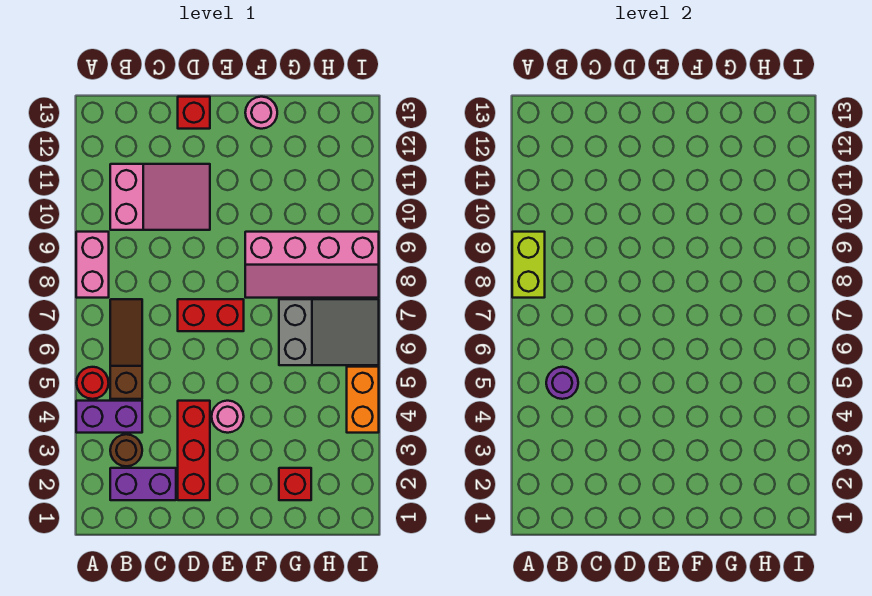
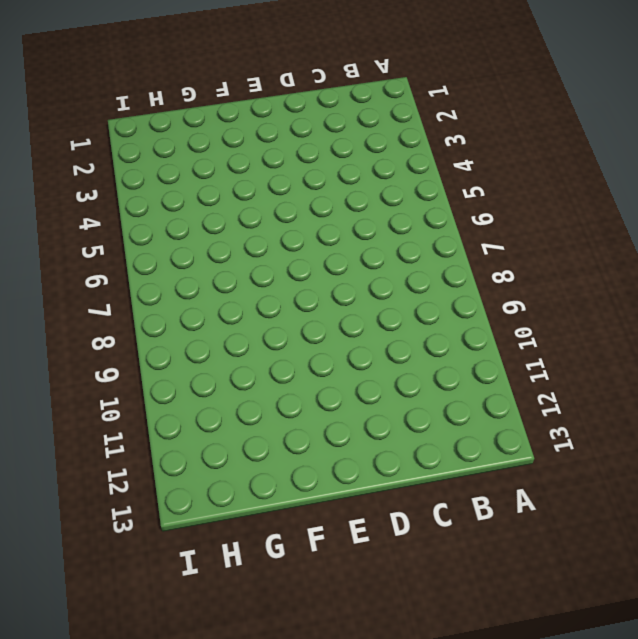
none -> purple brick A4:B4 level 1
none -> red round brick A5 level 1
none -> pink brick A8:A9 level 1

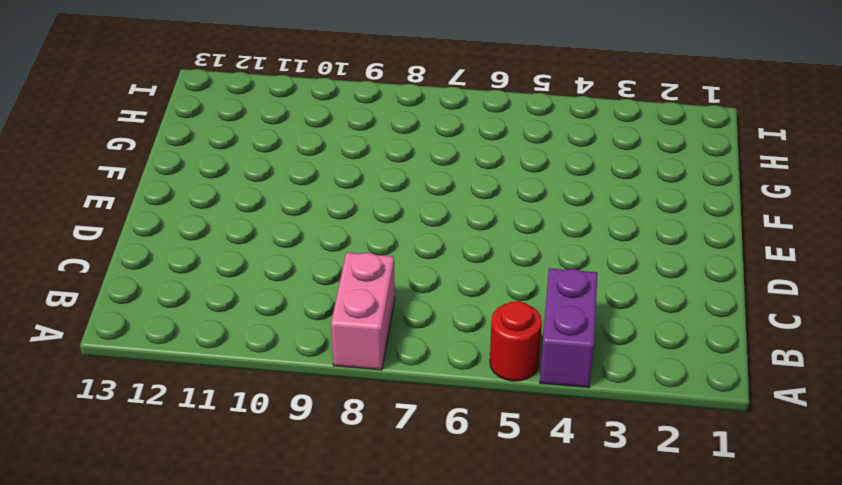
pink brick A8:B8 level 1 -> pink brick A8:A9 level 1
none -> purple brick B2:C2 level 1
none -> brown round brick B3 level 1
none -> brown slope B5:B7 level 1 top 5

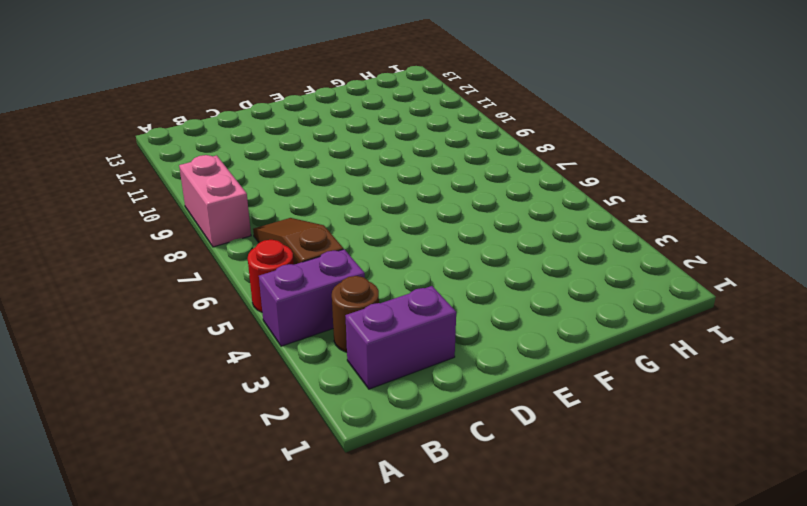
none -> pink slope B10:D11 level 1 top B
none -> red brick D2:D4 level 1
none -> red brick D7:E7 level 1

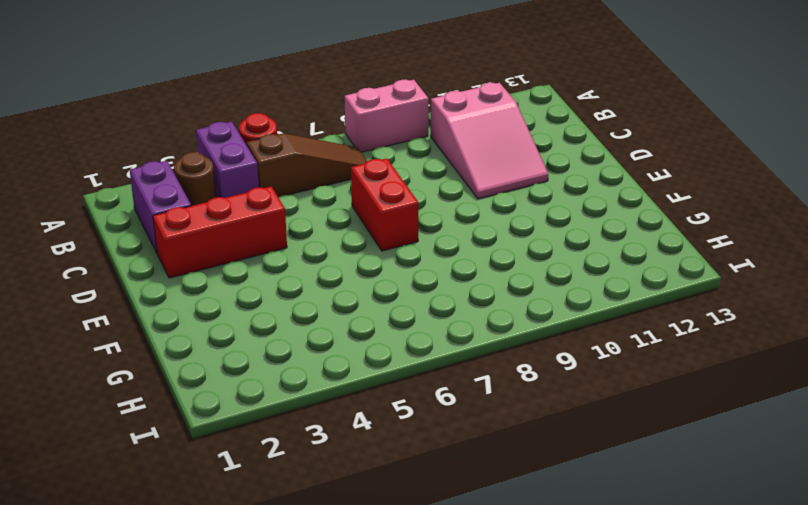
none -> red brick D13 level 1
none -> pink round brick E4 level 1
none -> pink slope F8:I9 level 1 top 9

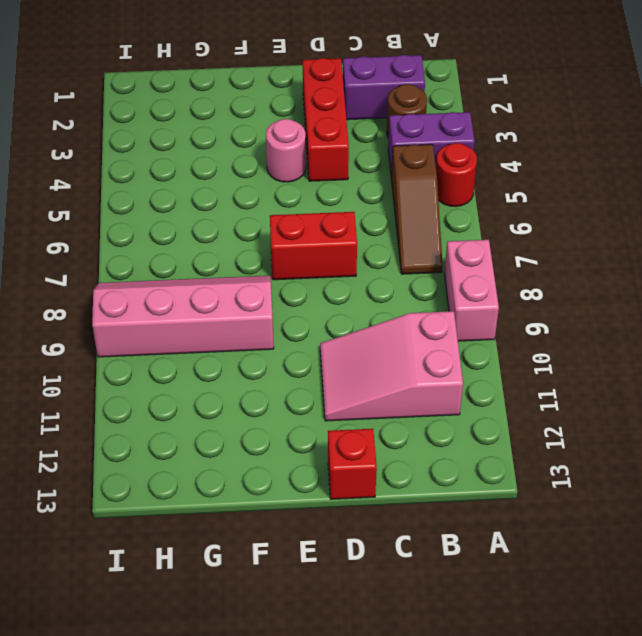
none -> pink round brick F13 level 1
none -> red brick G2 level 1
none -> grey slope G6:I7 level 1 top G

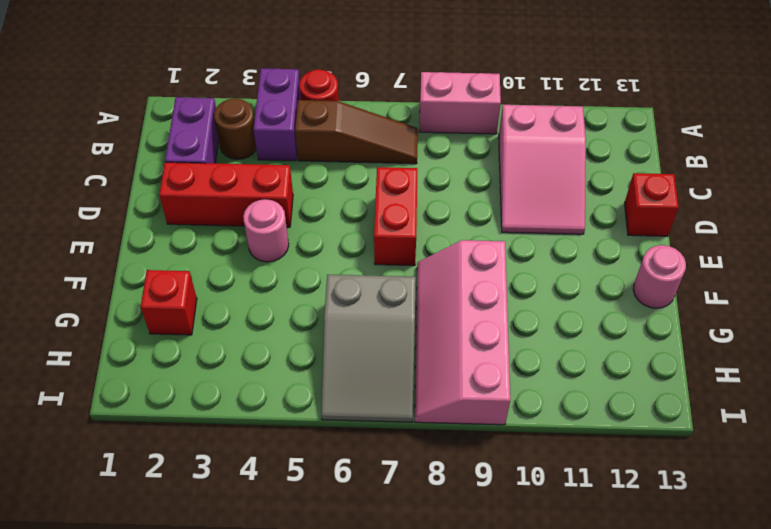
none -> orange brick I4:I5 level 1
none -> lime brick A8:A9 level 2
none -> purple round brick B5 level 2

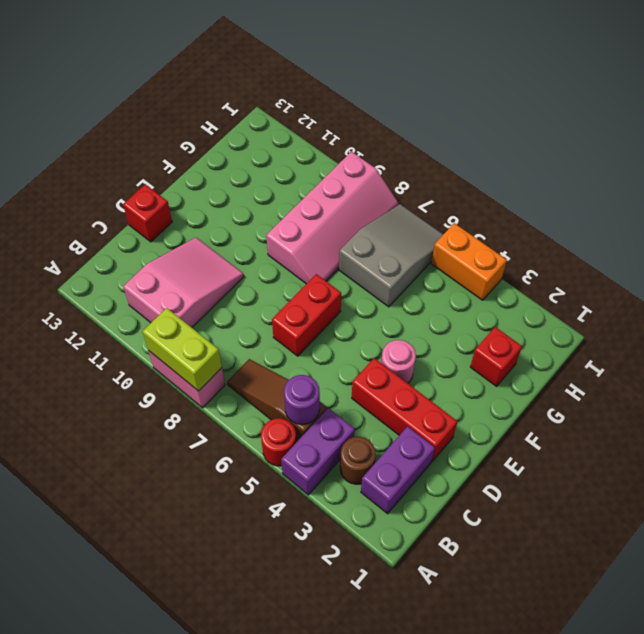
none -> pink round brick F13 level 1

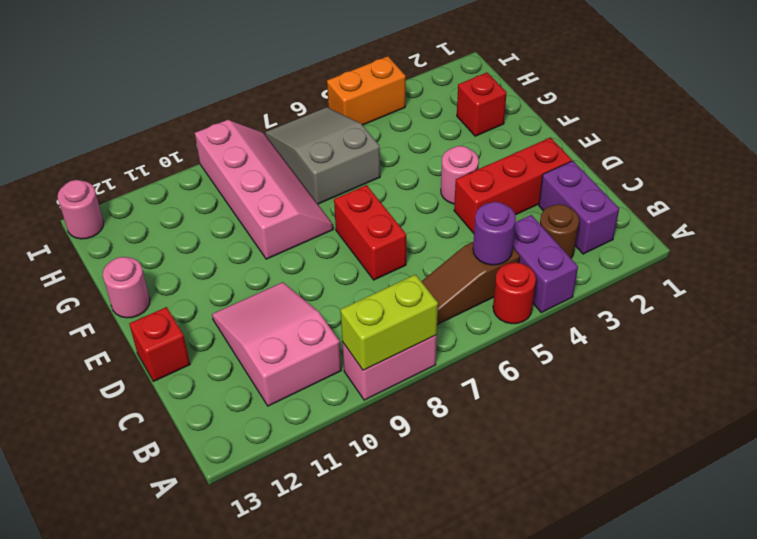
pink round brick I13 level 1 -> none

